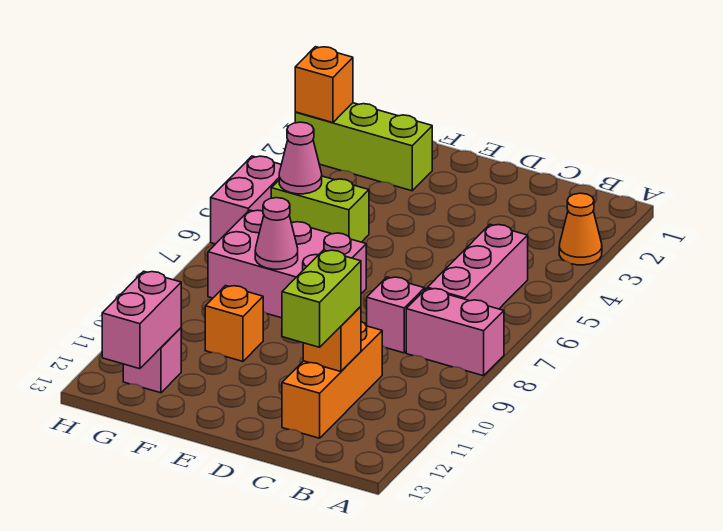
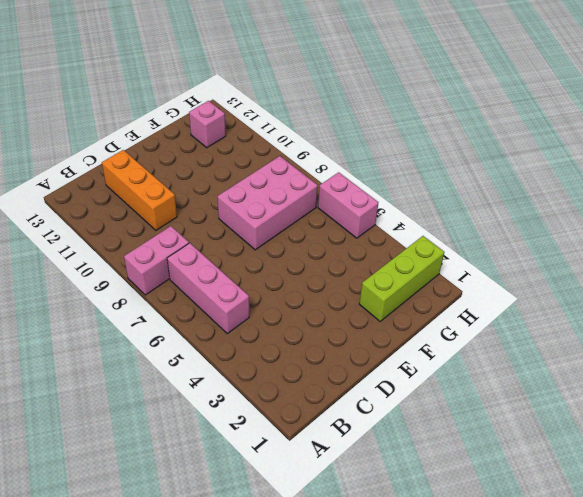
none -> orange cone A3 level 1
none -> pink brick C8 level 1
none -> lime brick F5:G5 level 1

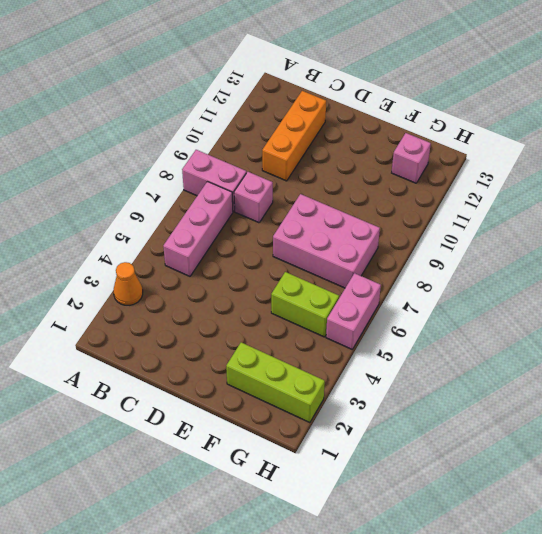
none -> orange brick F10 level 1
none -> orange brick C11 level 2
none -> pink cone F8 level 2

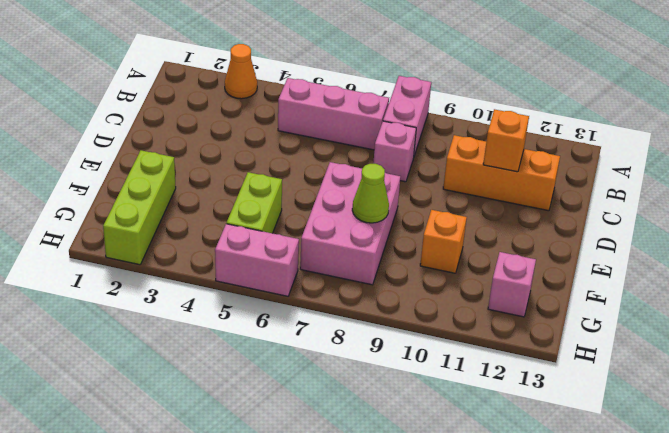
lime cone F8 level 2 -> pink cone F8 level 2
none -> pink cone G5 level 2
none -> pink brick G12:G13 level 2
none -> orange brick H2 level 2

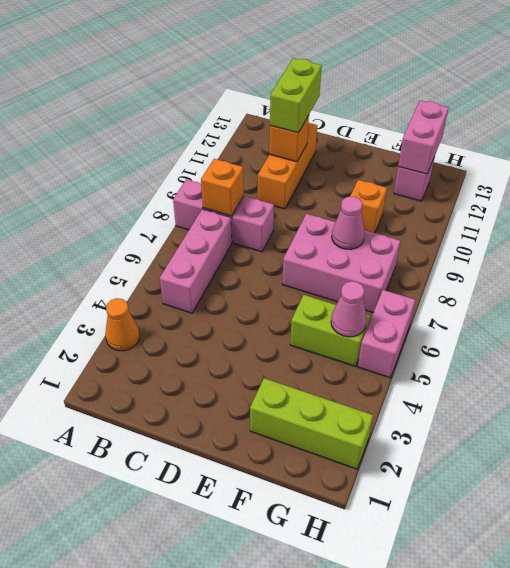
orange brick B8 level 2 -> orange brick H2 level 2

